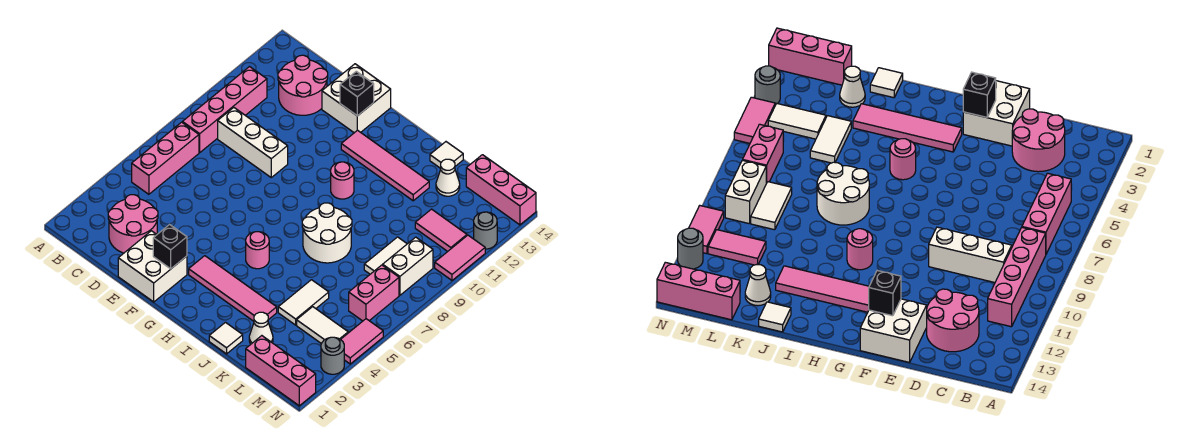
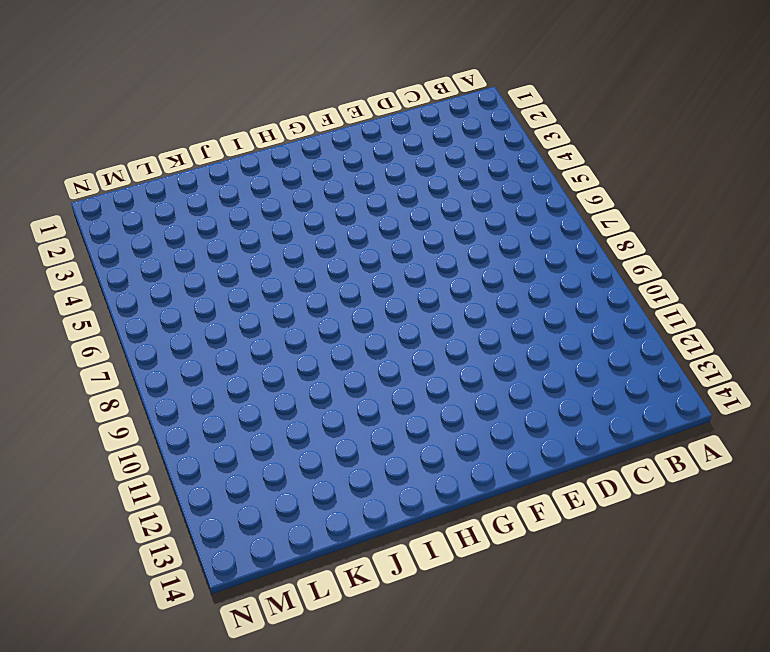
none -> pink brick B5:B7 level 1
none -> pink brick B8:B11 level 1
none -> pink round brick C2:D3 level 1
none -> white brick C9:E9 level 1

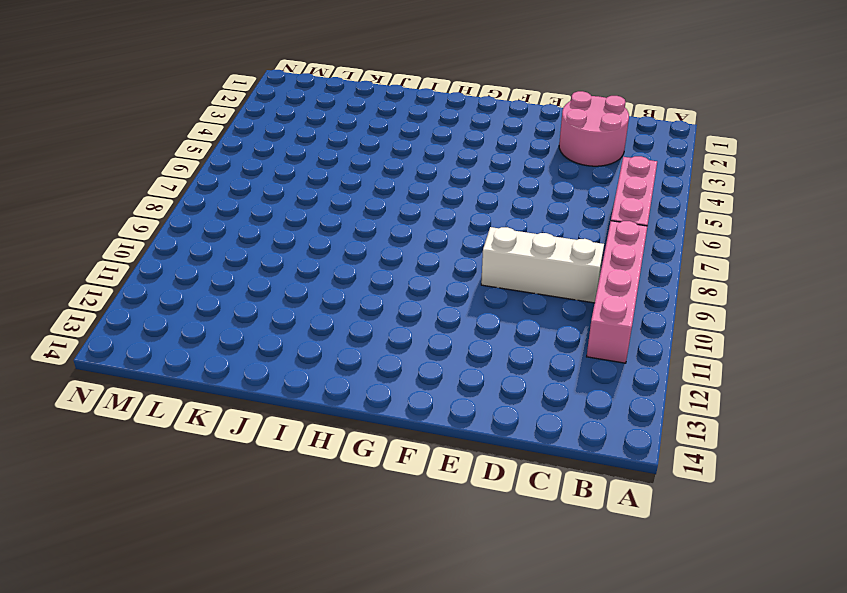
none -> pink round brick C12:D13 level 1
none -> white brick E1:F2 level 1
none -> white brick E13:F14 level 1
none -> pink tile G3:J3 level 1

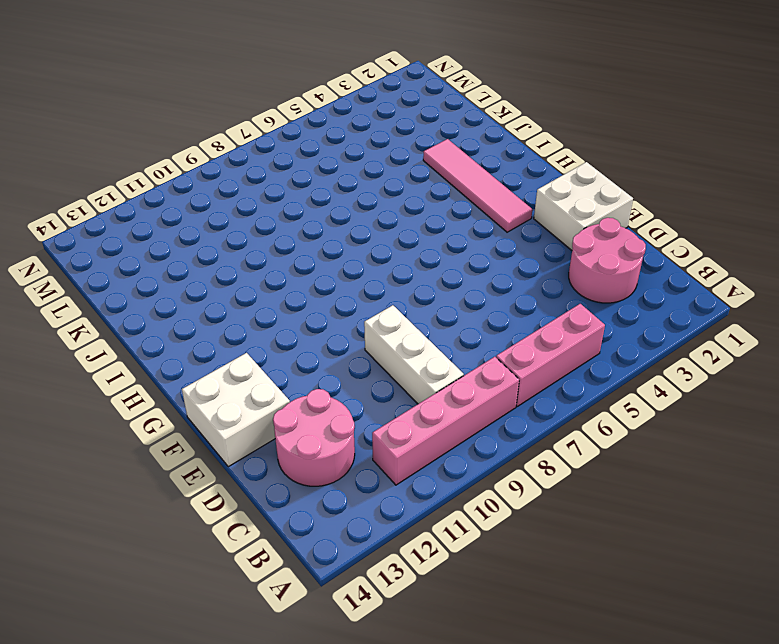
none -> pink tile G12:J12 level 1
none -> pink round brick H5 level 1
none -> pink round brick H10 level 1
none -> white round brick I7:J8 level 1

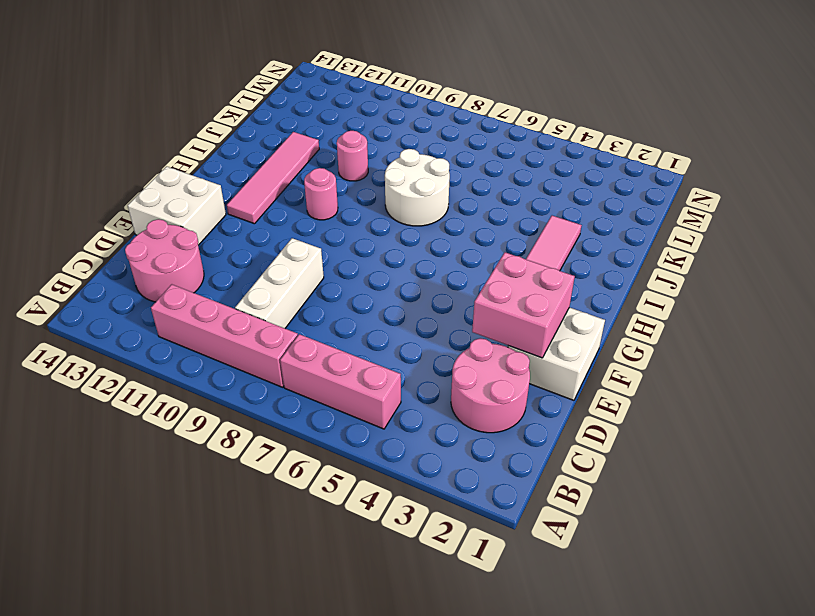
pink brick E2:F3 level 2 -> black brick F2 level 2
pink round brick J10 level 1 -> pink round brick H5 level 1
none -> white tile J1 level 1
none -> white tile J14 level 1
none -> white cone K2 level 1
none -> white tile K4:K5 level 1

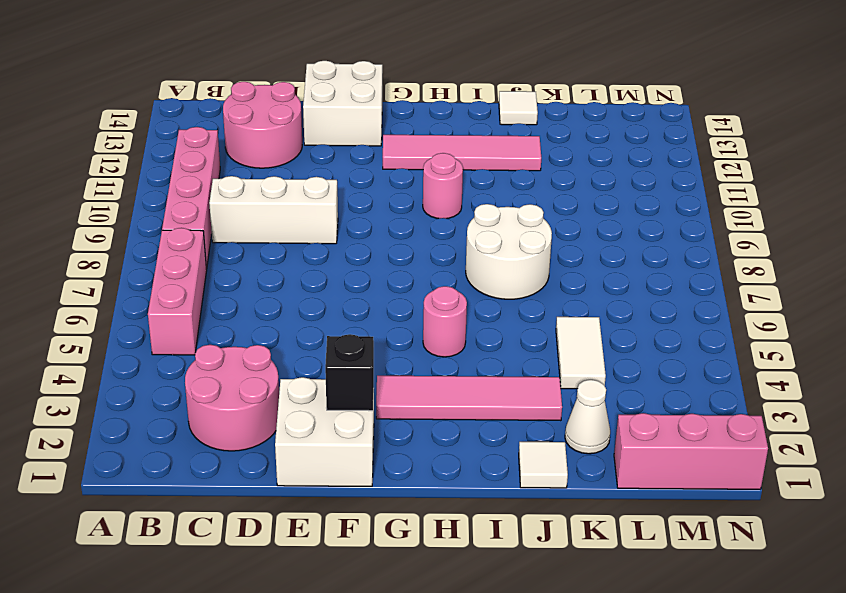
none -> white cone K13 level 1
none -> white tile L4:M4 level 1
none -> white tile L8:L9 level 1
none -> pink tile L11:M11 level 1

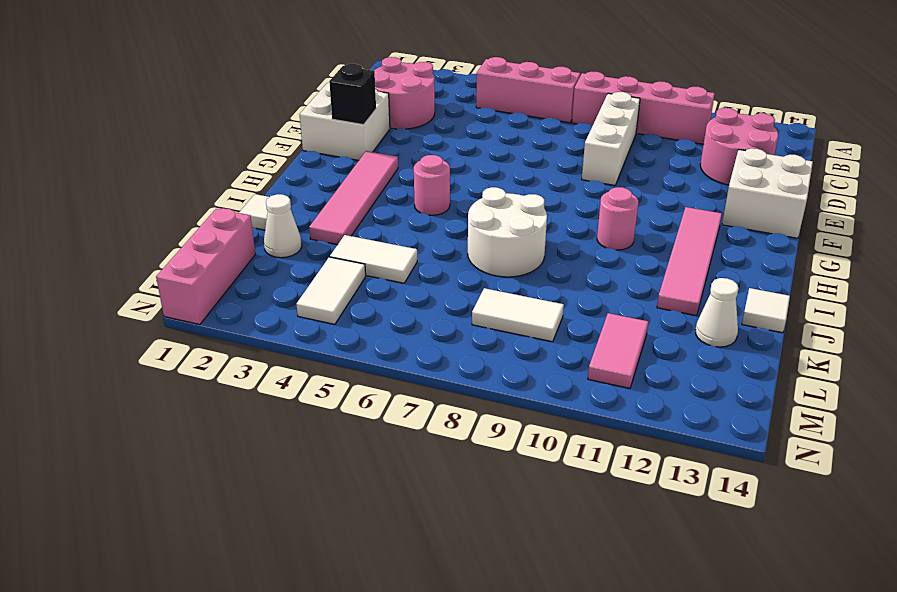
none -> pink brick L14:N14 level 1
none -> pink brick M6:M7 level 1
none -> white brick M8:M9 level 1
none -> grey round brick N3 level 1

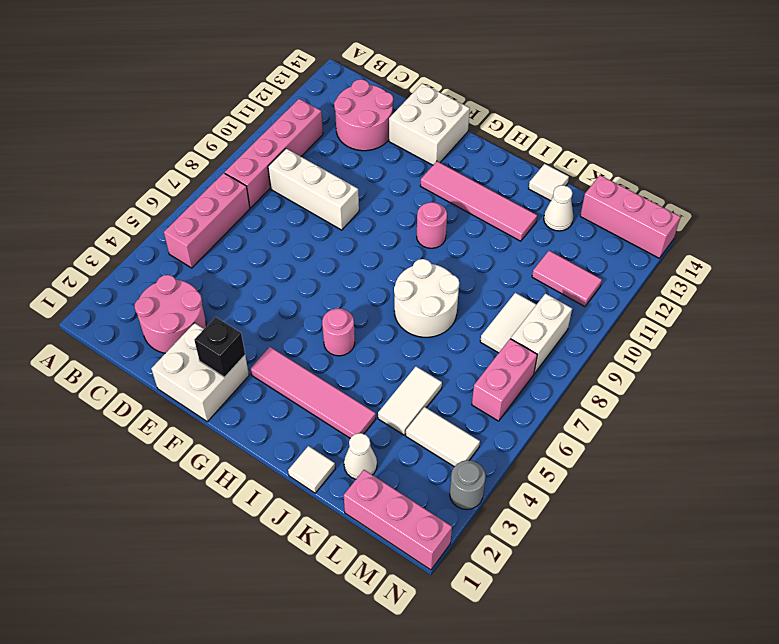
none -> pink tile N4:N5 level 1
none -> pink tile N10:N11 level 1
none -> grey round brick N12 level 1
none -> black brick F13 level 2

